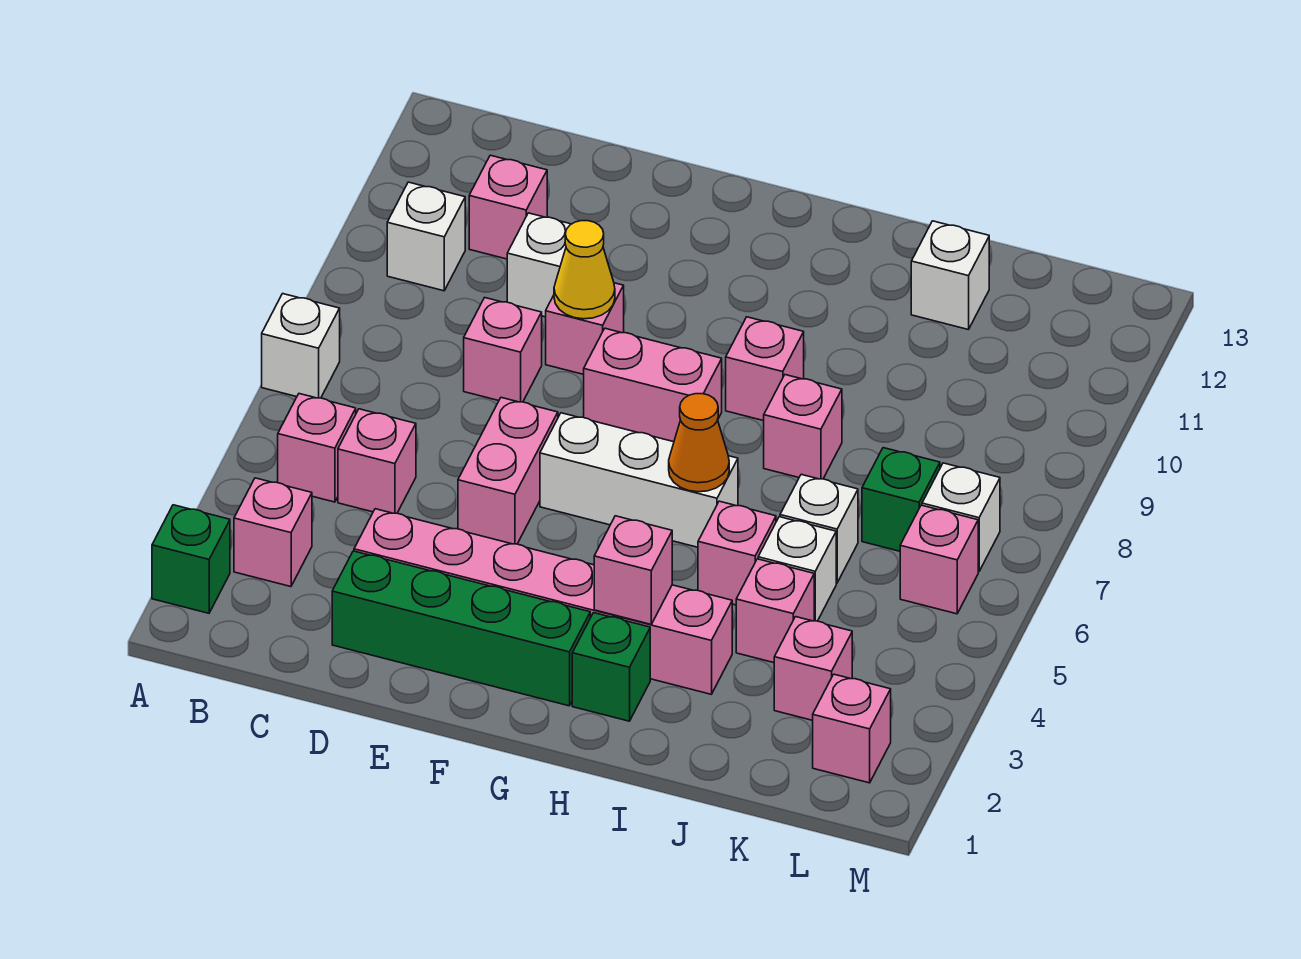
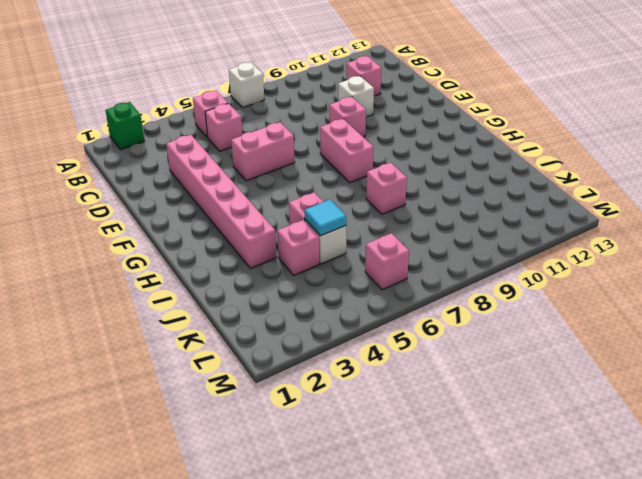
cyan tile J5 level 2 -> none
none -> pink brick B3 level 1
none -> white brick B10 level 1
none -> green brick D2:G2 level 1
none -> pink brick D8 level 1

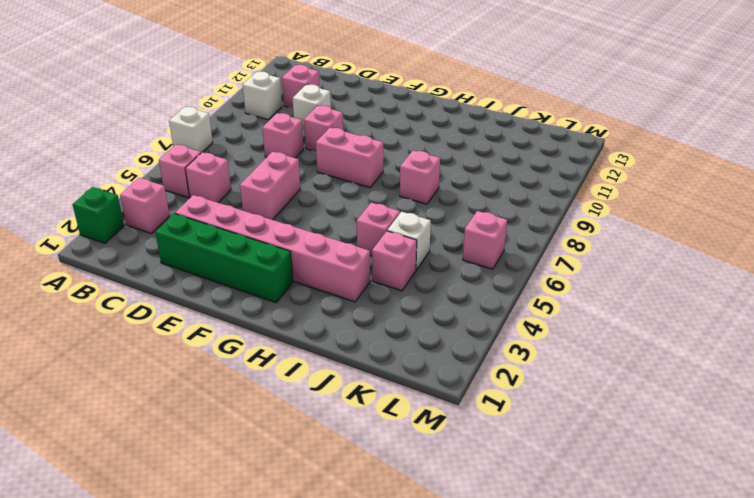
none -> white brick F6:H6 level 1
none -> green brick H2 level 1
none -> pink brick H9 level 1
none -> white brick J6 level 1

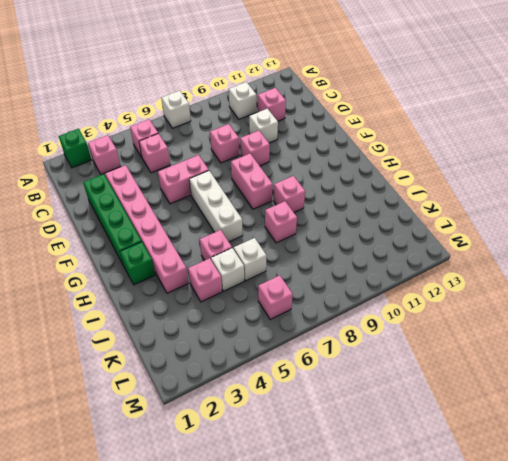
none -> white brick J12 level 1
none -> pink brick K3 level 1
none -> green brick K7 level 1
none -> pink brick L2 level 1

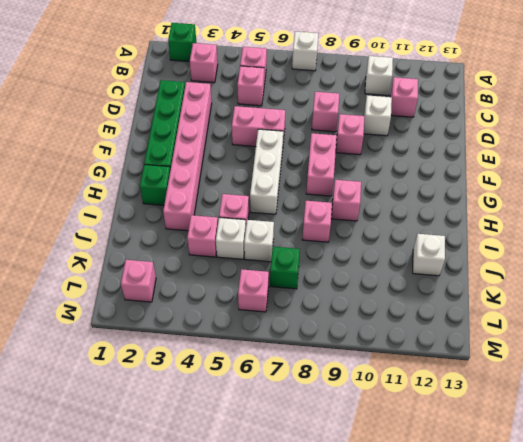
none -> pink brick K3 level 1
none -> white brick L7 level 1
none -> yellow cone E9 level 2
none -> pink brick H3 level 2

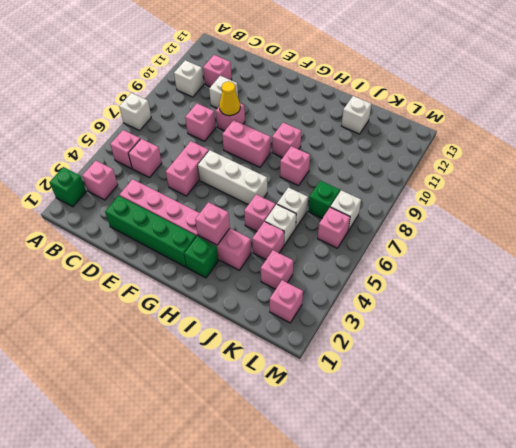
none -> orange cone H6 level 2

